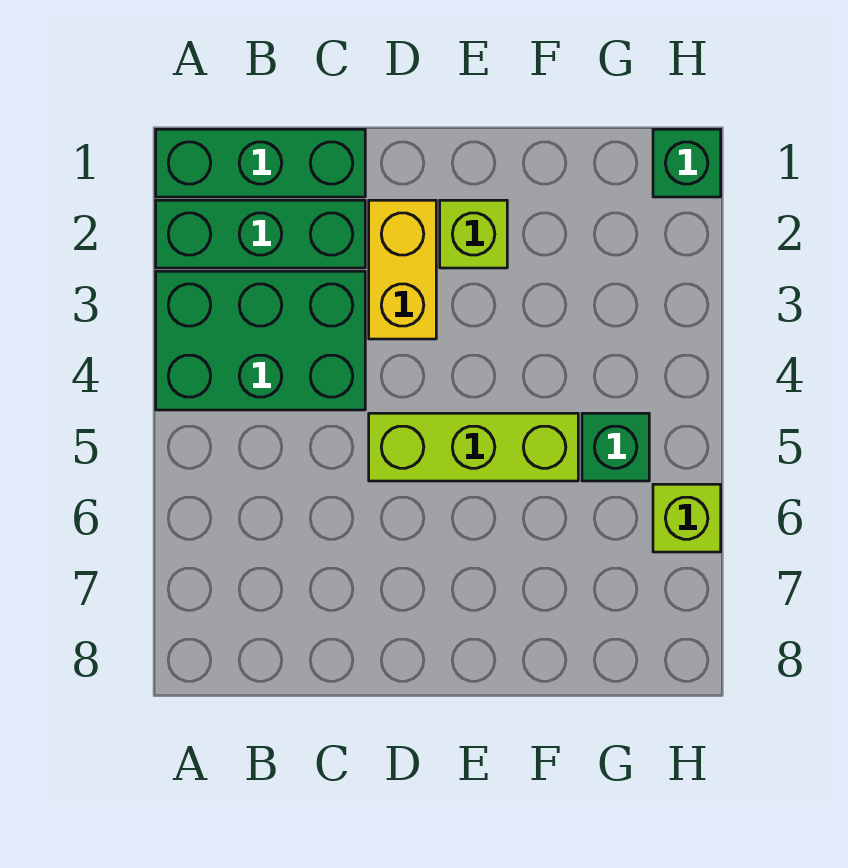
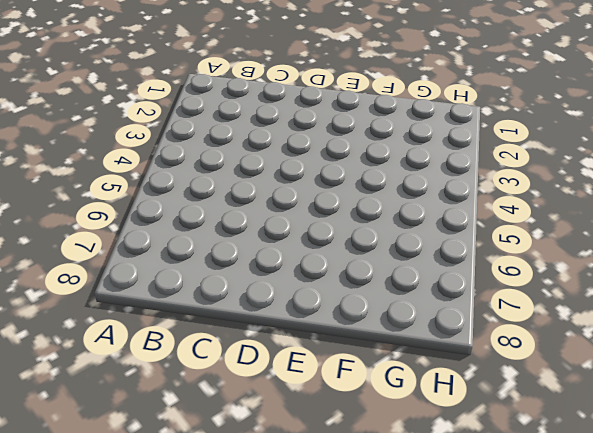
none -> green brick A1:C1 level 1
none -> green brick A2:C2 level 1

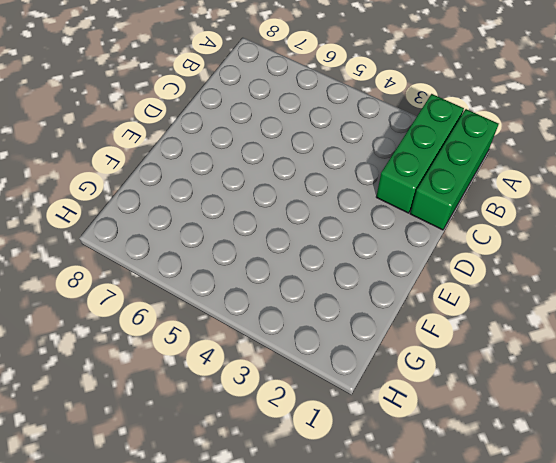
none -> green brick A3:C4 level 1
none -> yellow brick D2:D3 level 1

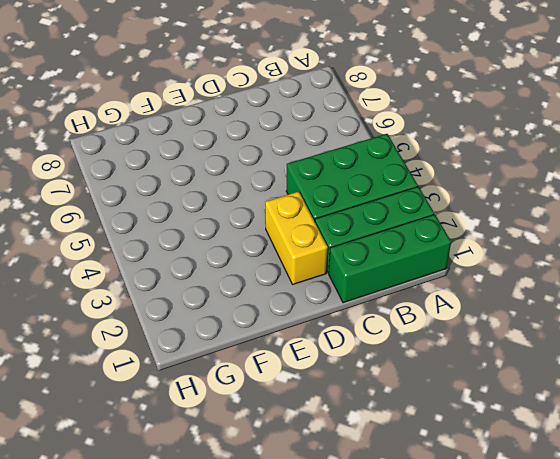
none -> lime brick D5:F5 level 1
none -> lime brick E2 level 1

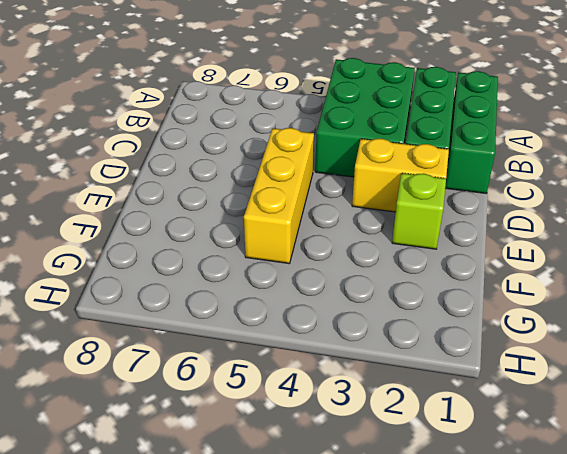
yellow brick D5:F5 level 1 -> lime brick D5:F5 level 1
none -> green brick G5 level 1
none -> green brick H1 level 1

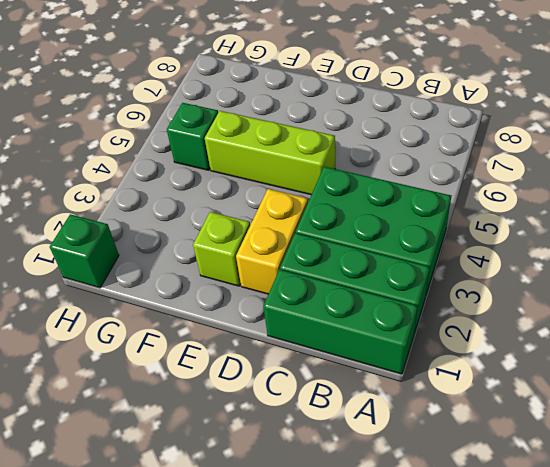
none -> lime brick H6 level 1

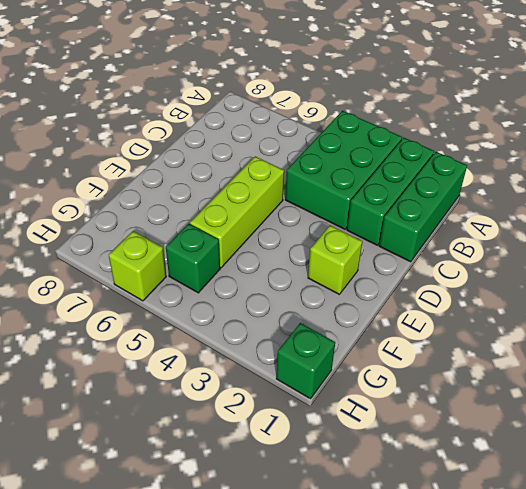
none -> yellow brick D2:D3 level 1

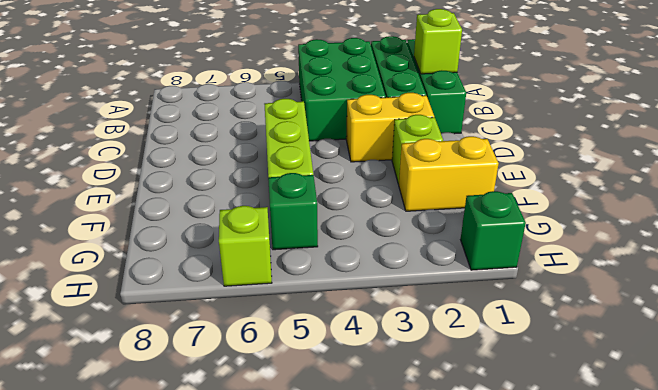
lime brick B1 level 2 -> none
yellow brick F1:F2 level 1 -> none

